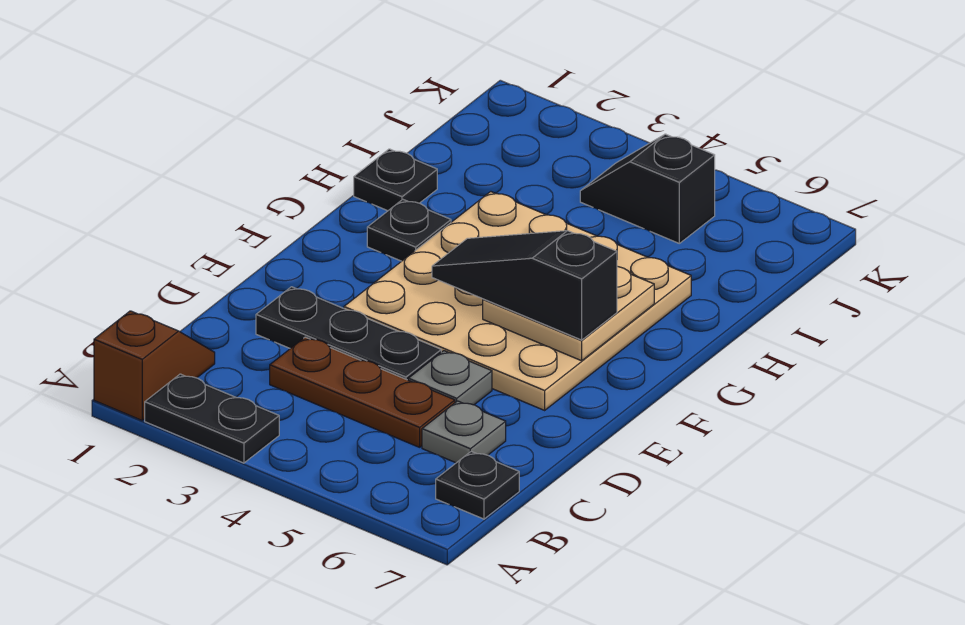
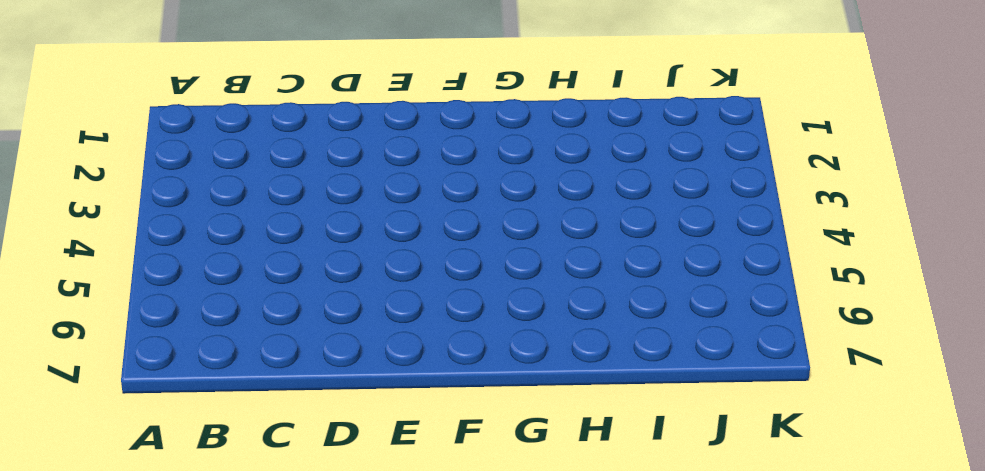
none -> brown slope A1:B1 level 1 top A
none -> black plate A2:A3 level 1
none -> black plate B7 level 1

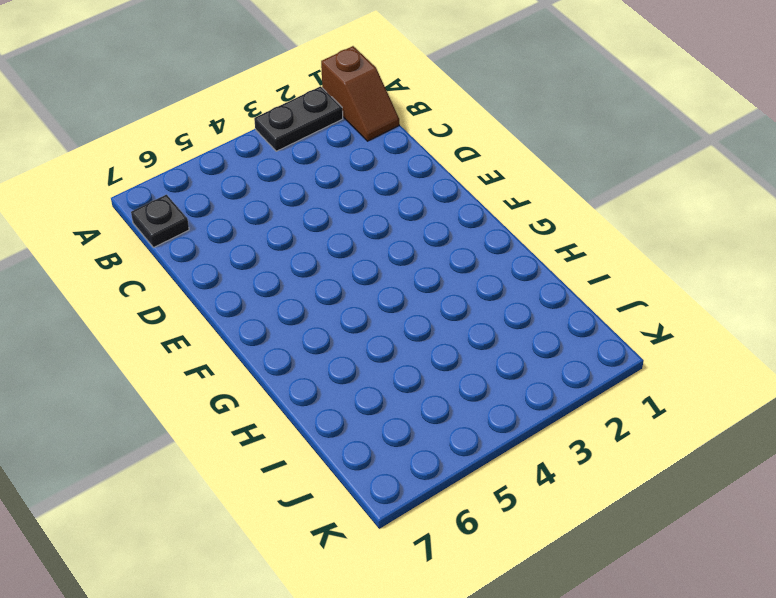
none -> brown plate C3:C5 level 1
none -> grey plate C6 level 1
none -> black plate D2:D4 level 1

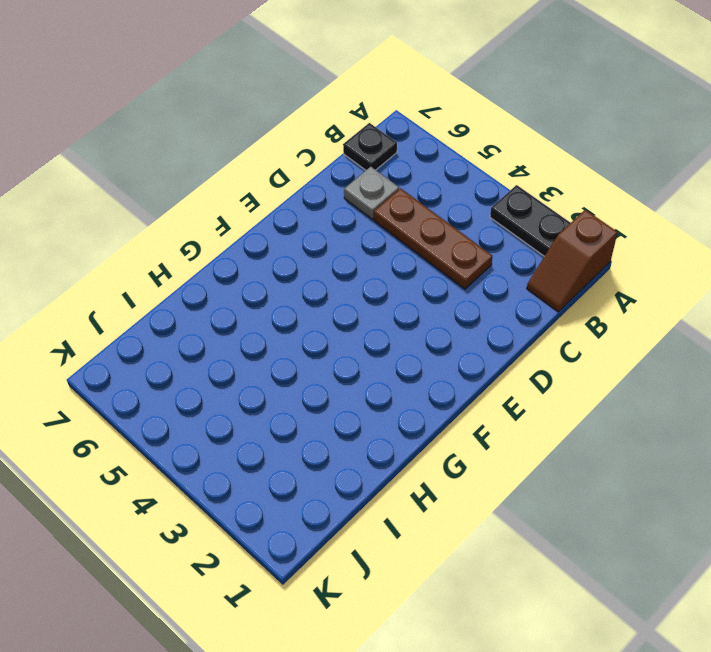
none -> black plate D2:D4 level 1
none -> grey plate D5 level 1
none -> tan plate E3:H6 level 1

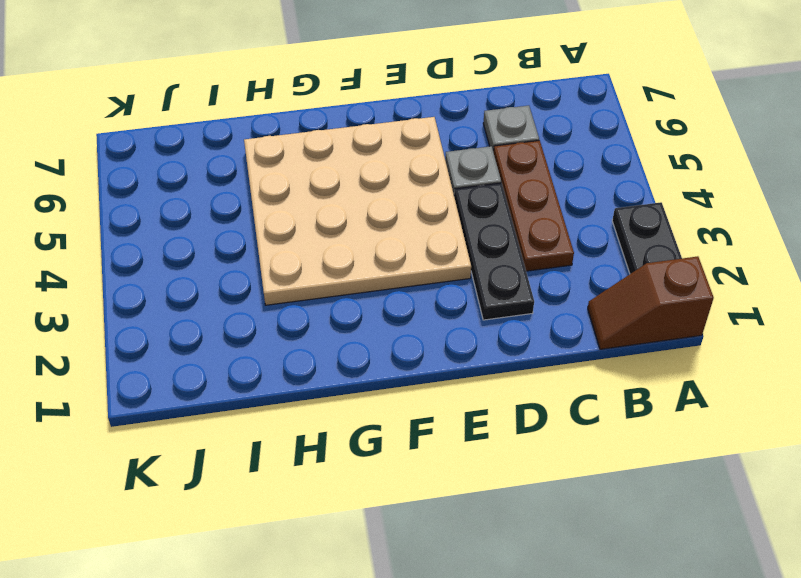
none -> black plate B7 level 1
none -> black plate G2 level 1
none -> black plate H1 level 1

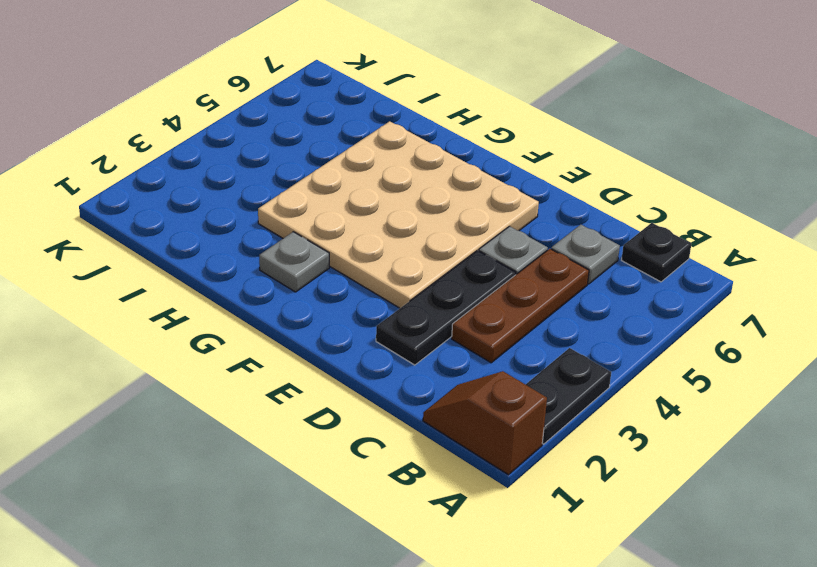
grey plate G2 level 1 -> black plate G2 level 1
none -> black plate H1 level 1
none -> black slope J4:J5 level 1 top 5
none -> tan plate F5:G6 level 2

